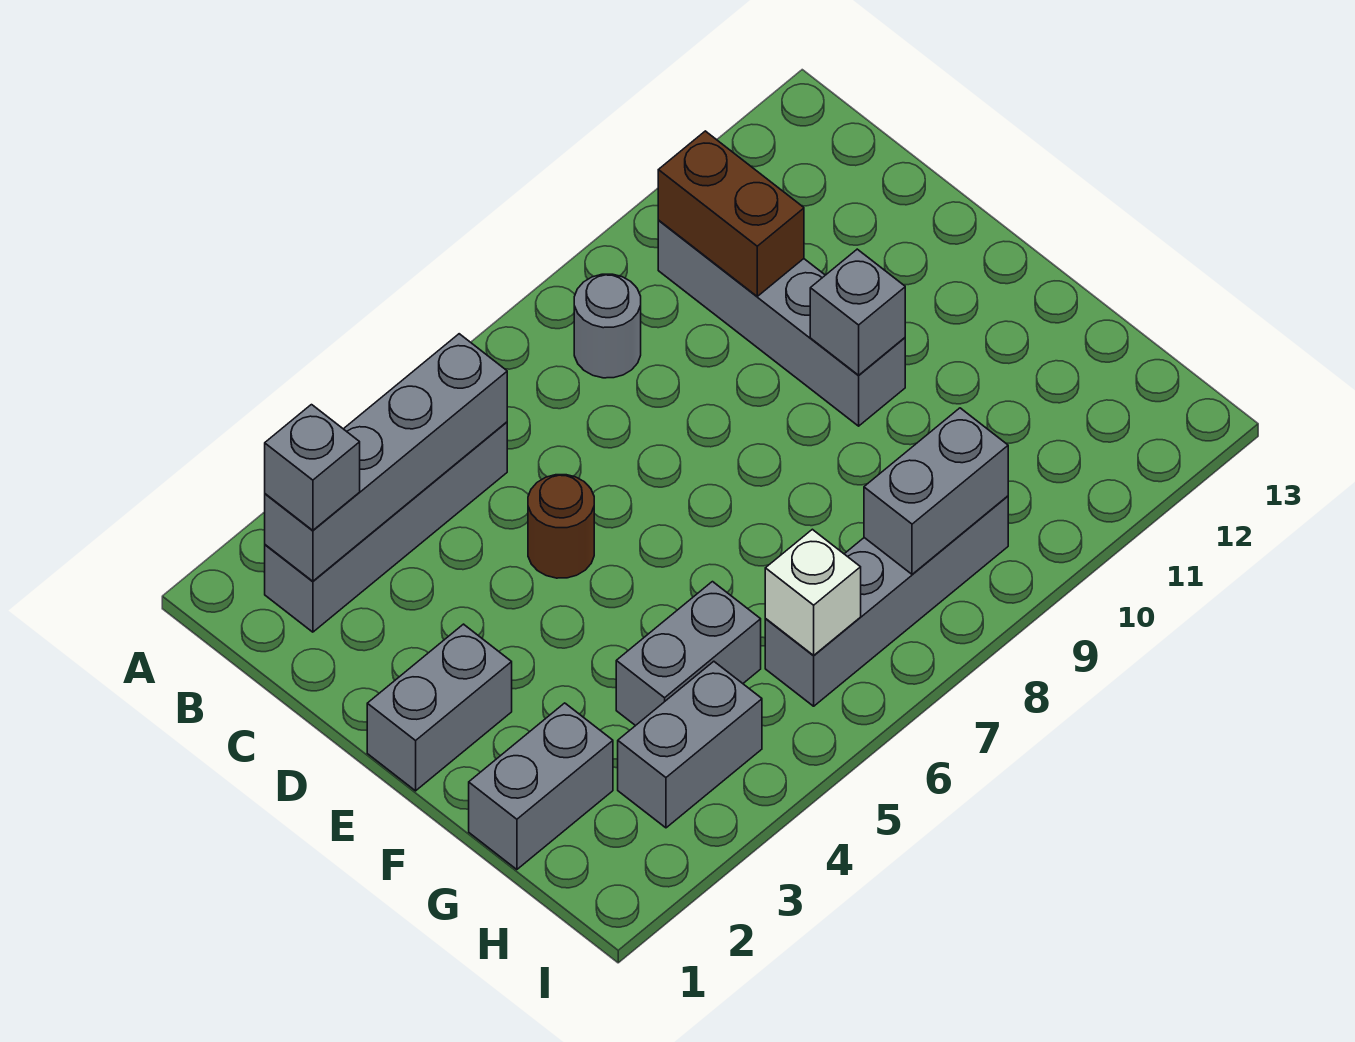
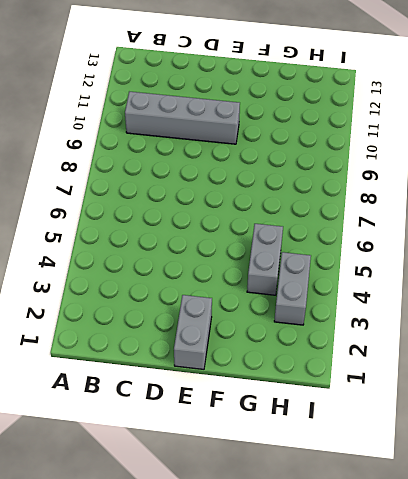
none -> grey brick B2:B5 level 1
none -> grey round brick B8 level 1
none -> brown round brick D5 level 1

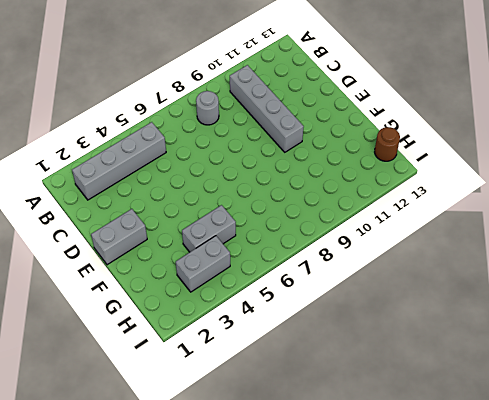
brown round brick H13 level 1 -> brown round brick D5 level 1
none -> grey brick G1:G2 level 1
none -> grey brick H6:H9 level 1
none -> grey brick B2:B5 level 2

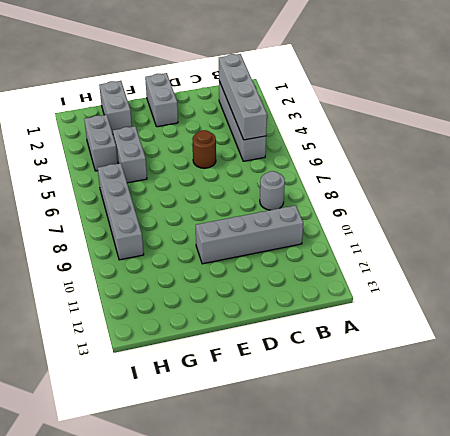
none -> brown brick B10:C10 level 2
none -> grey brick E10 level 2
none -> white brick H6 level 2

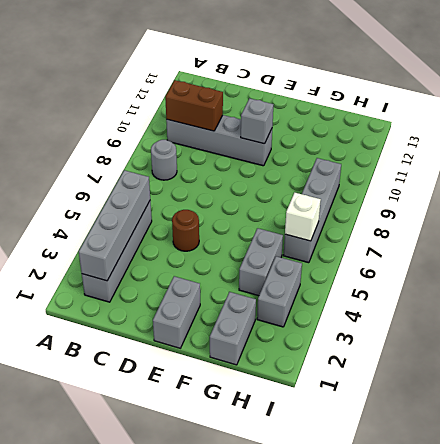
none -> grey brick H8:H9 level 2
none -> grey brick B2 level 3

